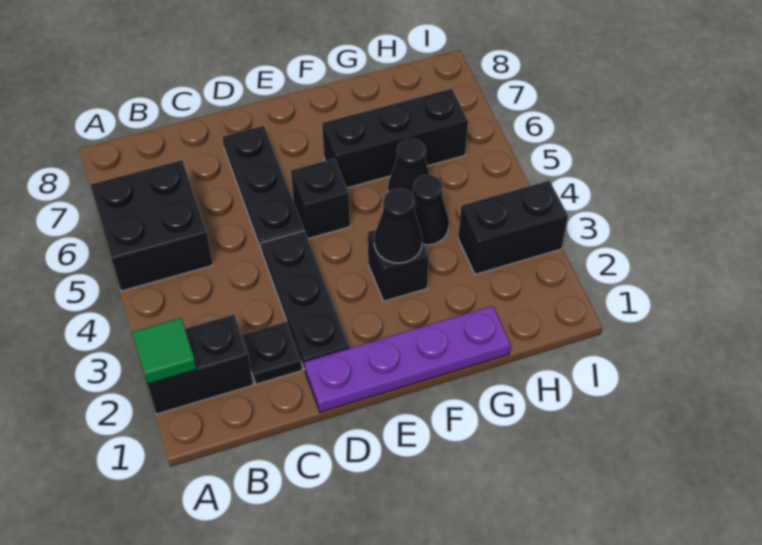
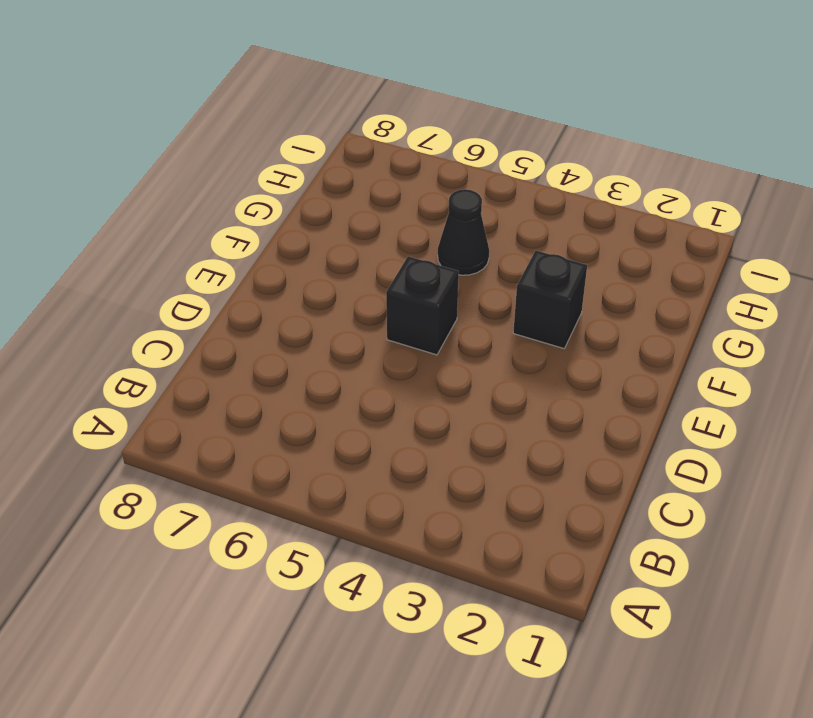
none -> black brick A2:B2 level 1
none -> black brick A5:B6 level 1
none -> black plate C2 level 1

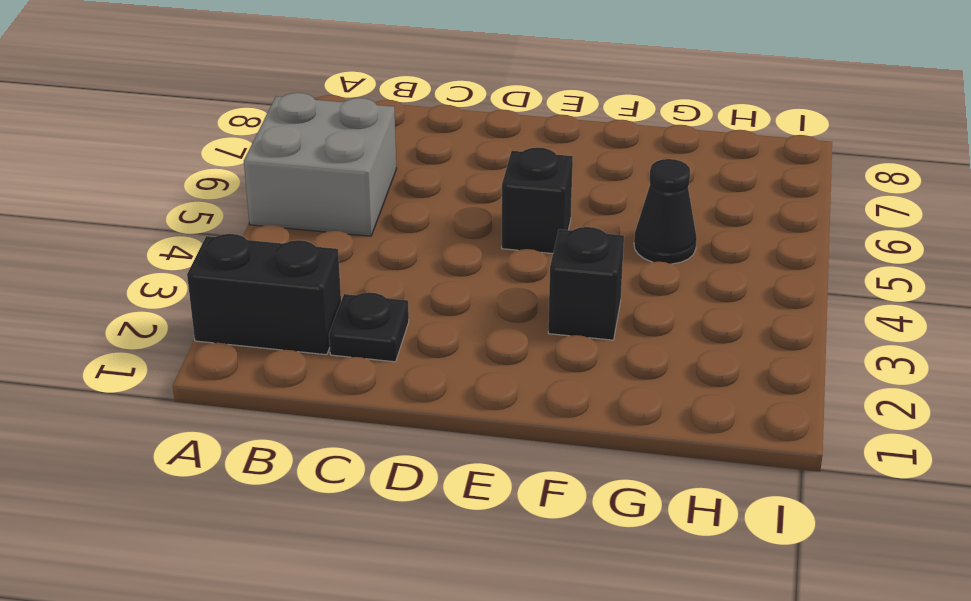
grey brick A5:B6 level 1 -> black brick A5:B6 level 1
none -> purple plate D1:G1 level 1
none -> black plate D2:D4 level 1
none -> black plate D5:D7 level 1

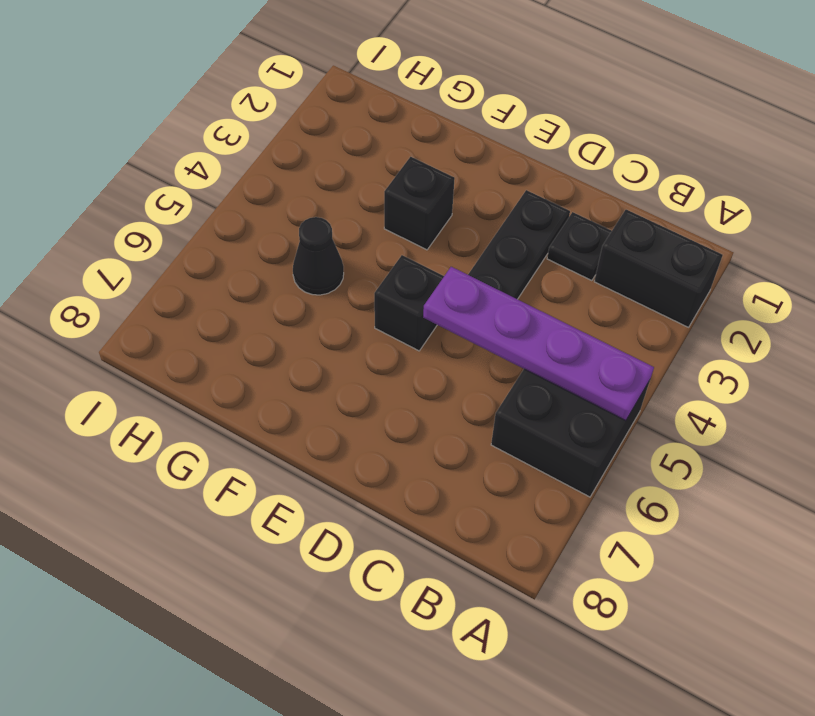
purple plate A5:D5 level 2 -> purple plate D1:G1 level 1
none -> black plate D5:D7 level 1
none -> black brick F6:H6 level 1
none -> black cone G4 level 1

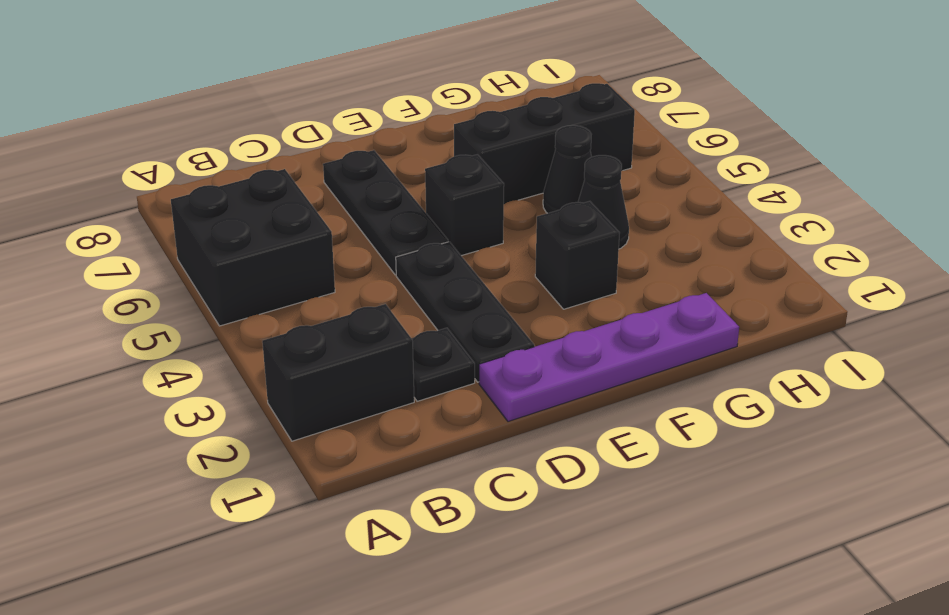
none -> black brick H3:I3 level 1
none -> green tile A2 level 2
none -> black cone F3 level 2

